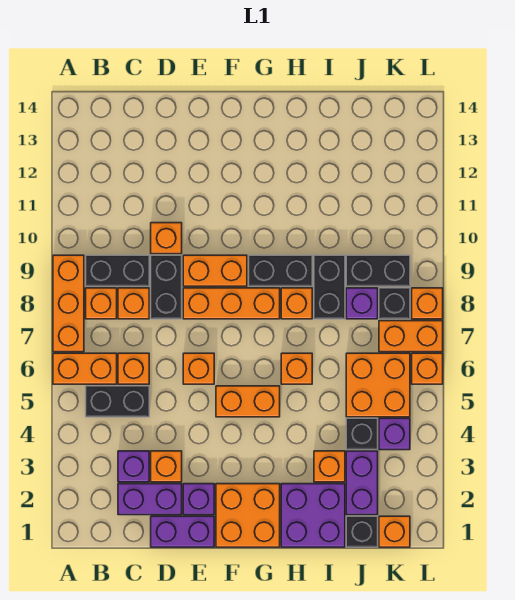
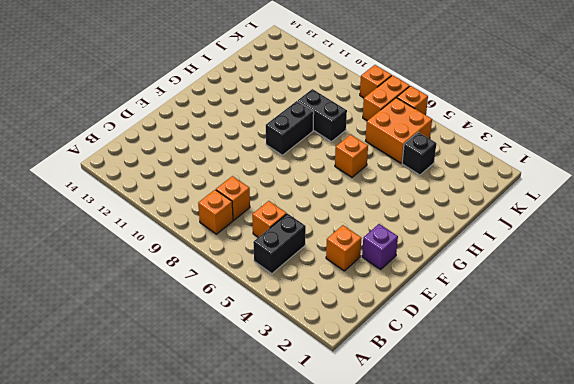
none -> orange brick A6:B6 level 1
none -> orange brick A7:A9 level 1
none -> black brick B9:C9 level 1
none -> purple brick C2:D2 level 1

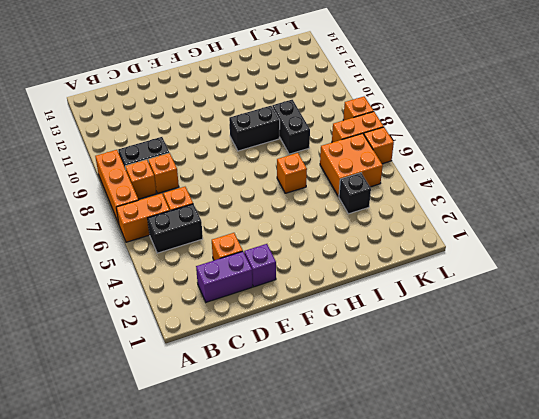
none -> purple brick C3 level 1
none -> purple brick D1:E1 level 1
none -> black brick D8:D9 level 1
none -> orange brick D10 level 1

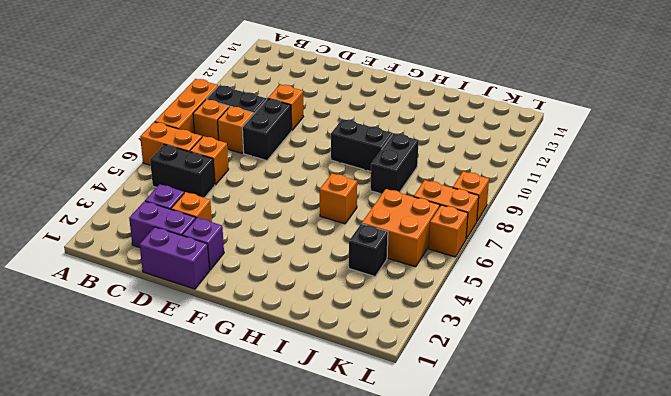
none -> orange brick E6 level 1
none -> orange brick E8:G8 level 1
none -> orange brick E9:F9 level 1
none -> orange brick F1:G2 level 1

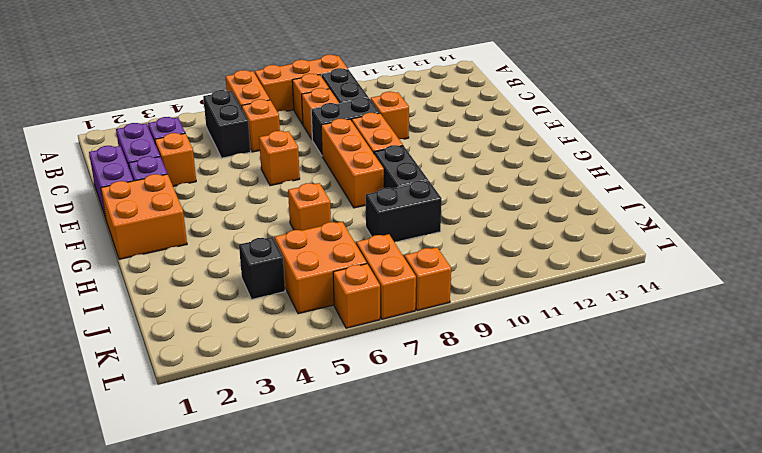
none -> orange brick F5:G5 level 1
none -> purple brick H1:I2 level 1
none -> orange brick H8 level 1
none -> orange brick I3 level 1

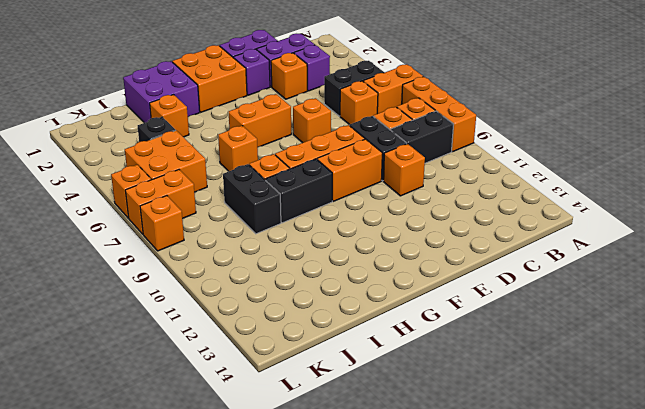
none -> black brick J1 level 1
none -> purple brick J2:J3 level 1
none -> purple brick J8 level 1
none -> black brick J9:K9 level 1

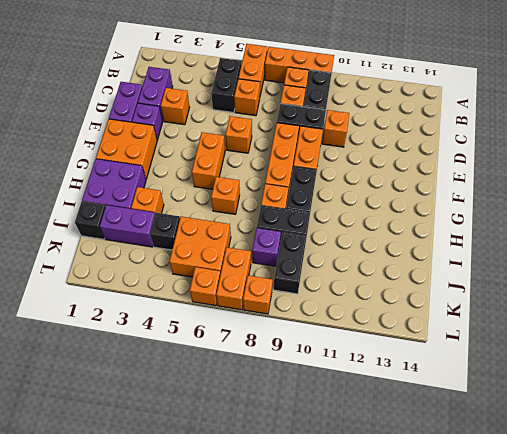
none -> purple brick C3 level 1
none -> orange brick K1 level 1
none -> purple brick K4 level 1
none -> black brick K8 level 1

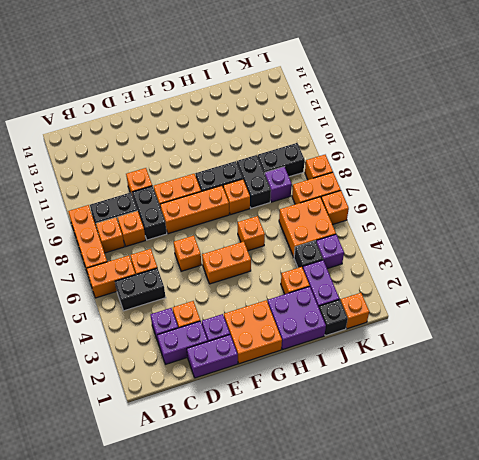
none -> black brick K8 level 1

